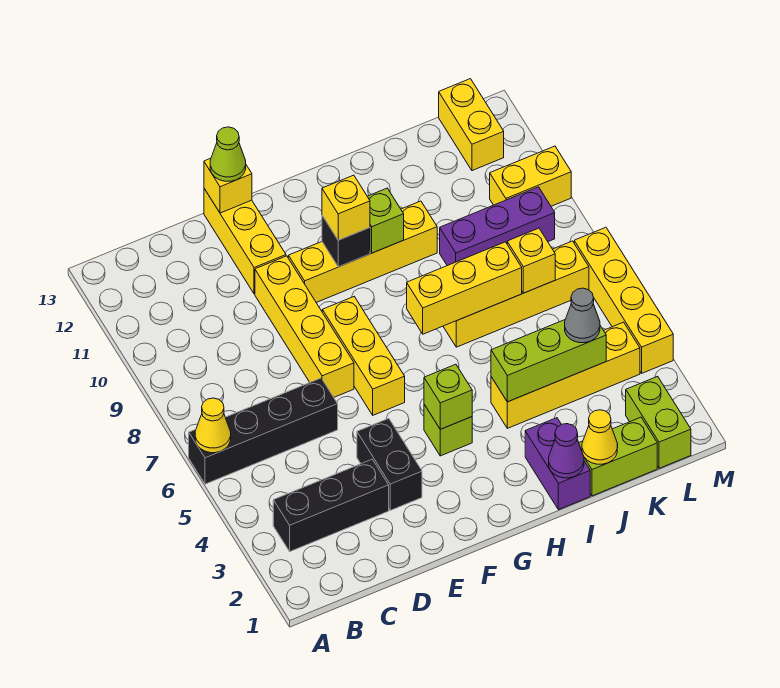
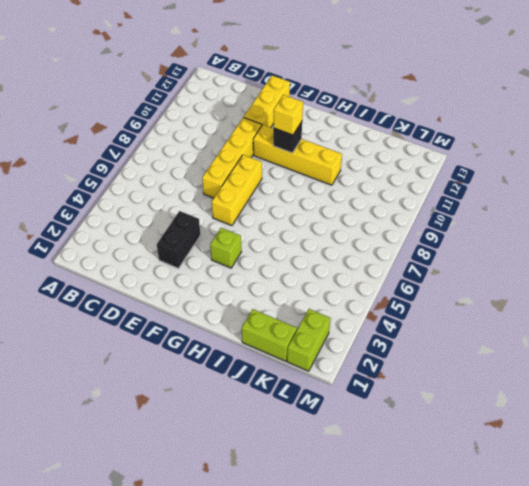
none -> black brick A6:D6 level 1
none -> black brick B3:D3 level 1
none -> purple brick I1:I2 level 1
none -> yellow brick I4:L4 level 1

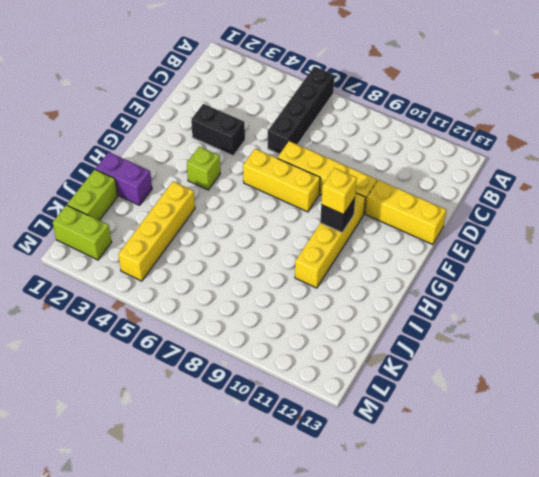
none -> black brick B3:D3 level 1
none -> yellow brick I7:L7 level 1
none -> purple brick J9:L9 level 1
none -> yellow brick L10:M10 level 1

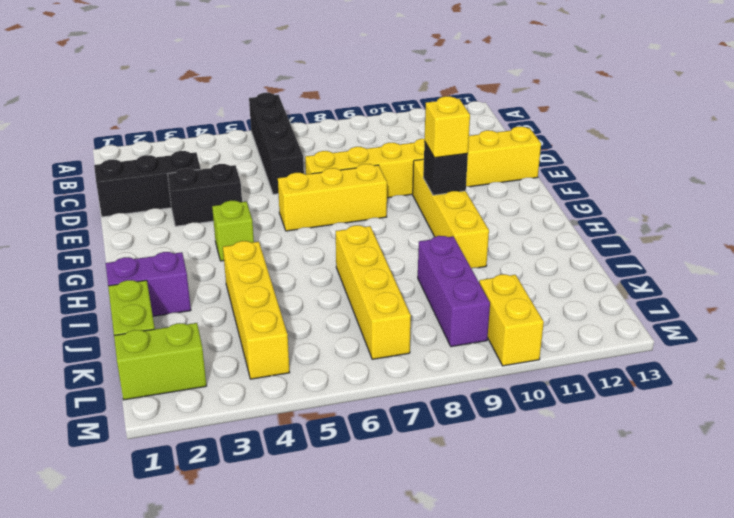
black brick D1:D3 level 1 -> black brick B3:D3 level 1
none -> yellow brick L12:L13 level 1
none -> yellow brick M4:M7 level 1
none -> yellow cone A6 level 2
none -> yellow brick E13 level 2

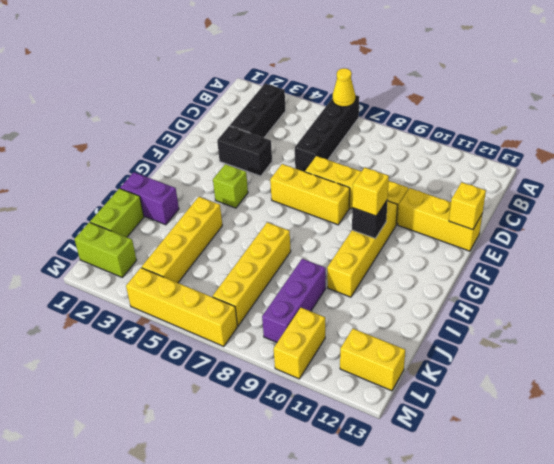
none -> lime brick G4 level 2
none -> yellow brick H7:J7 level 2
none -> lime brick H10 level 2
none -> purple cone I1 level 2

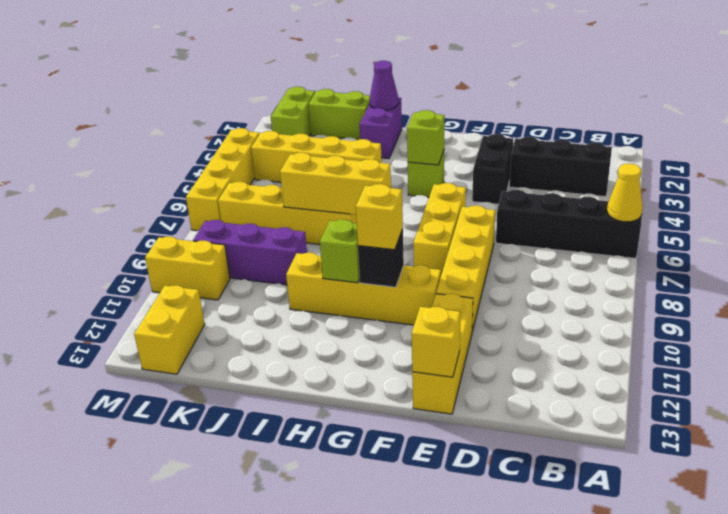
none -> lime brick I4:K4 level 2
none -> yellow cone J1 level 2
none -> yellow brick K7 level 2
none -> lime cone E13 level 3

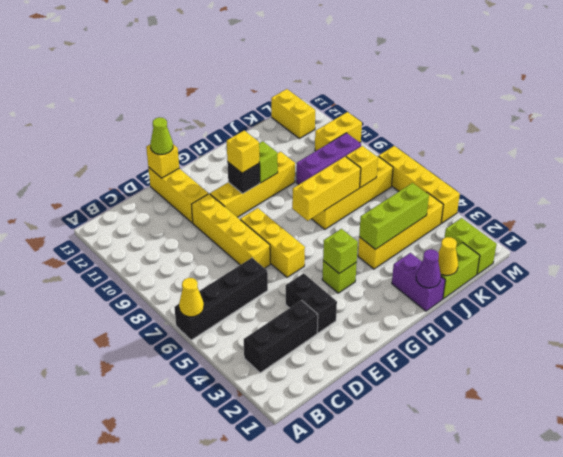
none -> grey cone K4 level 3

